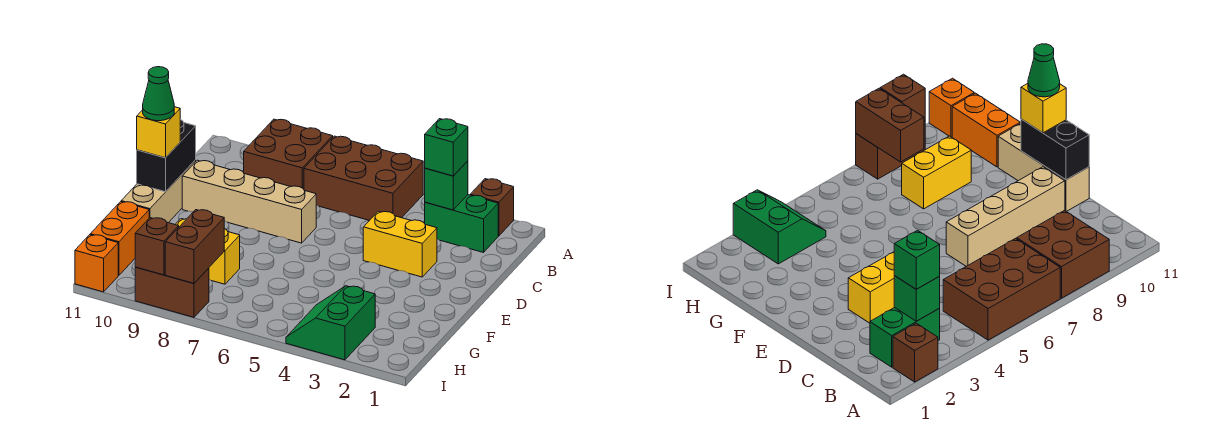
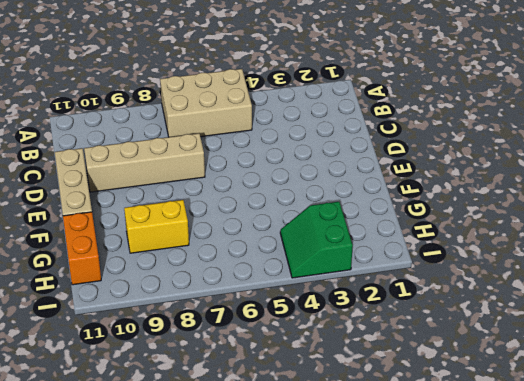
tan brick A5:B7 level 1 -> brown brick A5:B7 level 1
none -> brown brick A2 level 1
none -> brown brick A8:B9 level 1
none -> green brick B2:B3 level 1

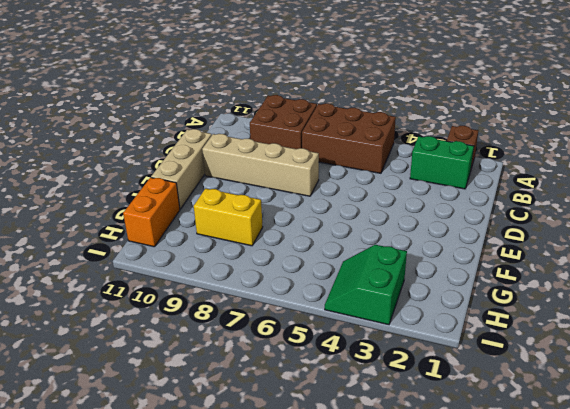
none -> yellow brick D3:D4 level 1
none -> brown brick I8:I9 level 1
none -> orange brick I11 level 1

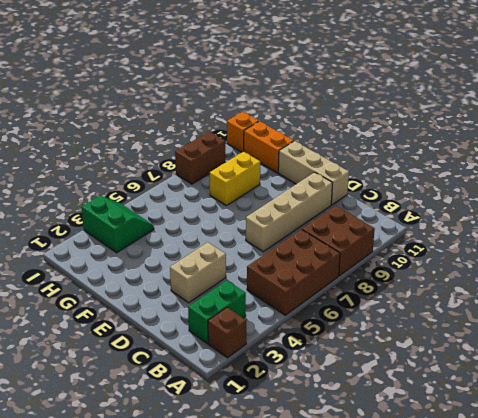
tan brick D3:D4 level 1 -> yellow brick D3:D4 level 1
none -> green brick B3 level 2
none -> black brick D11:E11 level 2
none -> brown brick H8:I8 level 2

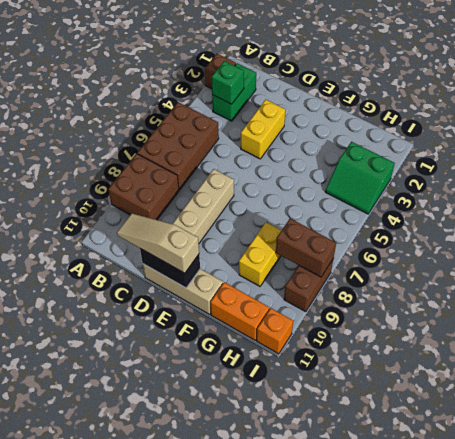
tan slope C11:E11 level 3 top E -> yellow brick E11 level 3
none -> brown brick I9 level 2
none -> green brick B3 level 3
none -> green cone E11 level 4

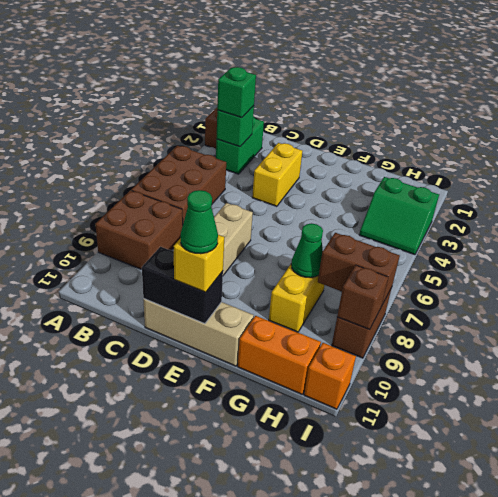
green cone G8 level 2 -> none

